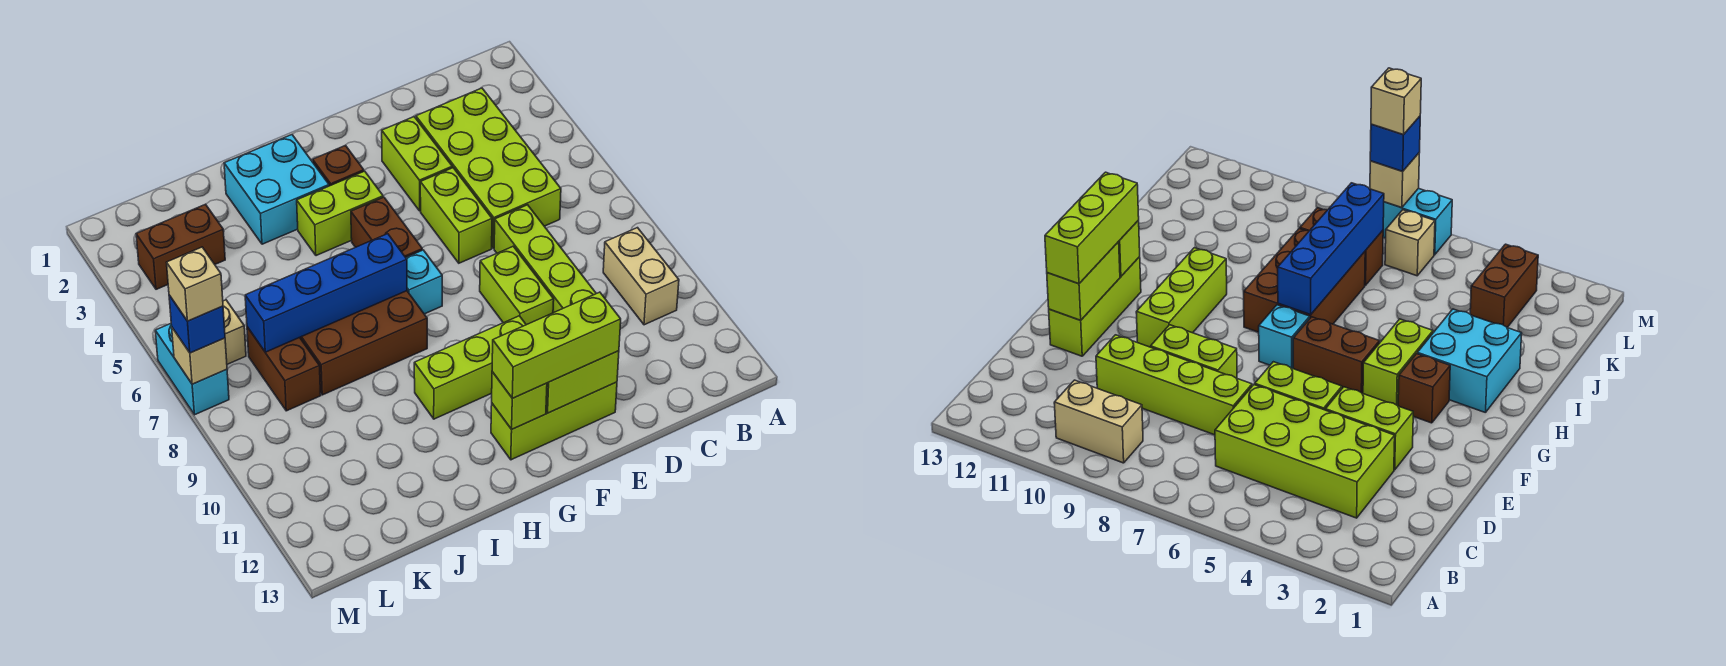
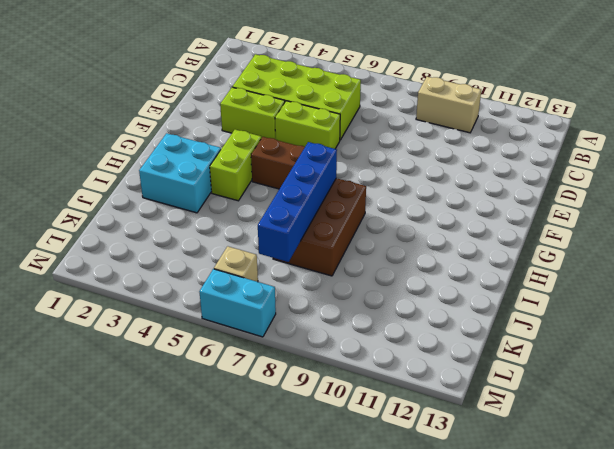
none -> lime brick D7:D10 level 1
none -> lime brick E8:E9 level 1
none -> lime brick E12:G12 level 1

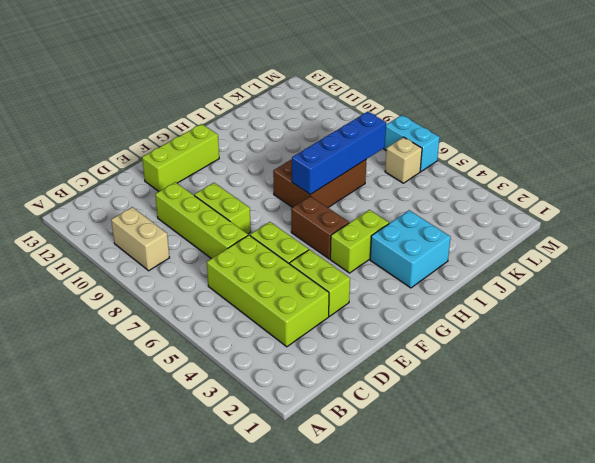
none -> lime brick F10:H10 level 1
none -> brown brick G3 level 1
none -> cyan brick G7 level 1

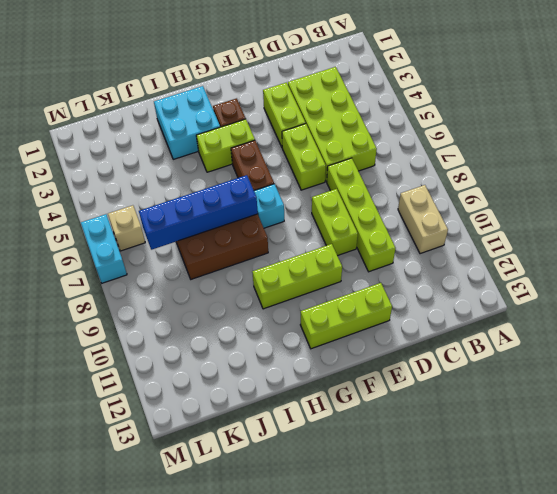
none -> brown brick K3:L3 level 1
none -> brown brick K7:K8 level 1
none -> lime brick E12:F12 level 2

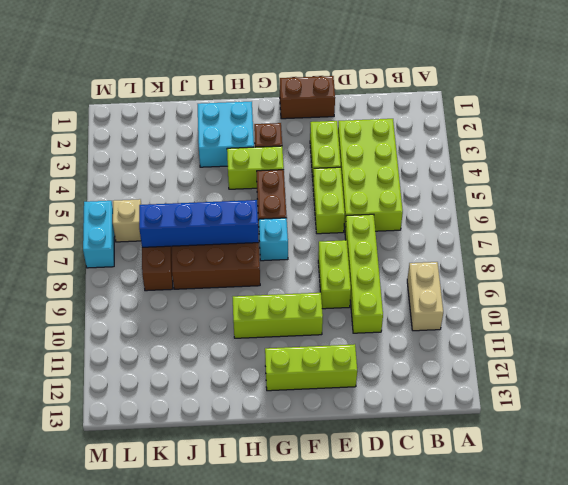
brown brick E1:F1 level 1 -> brown brick K3:L3 level 1
none -> lime brick E12:F12 level 2
none -> lime brick G12 level 2
none -> tan brick M7 level 2

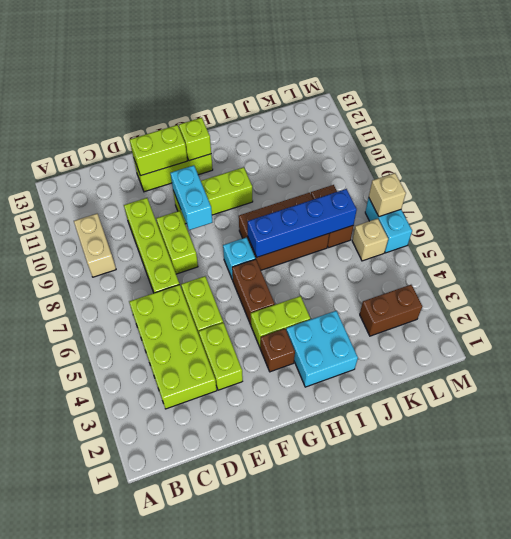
cyan brick F9:F10 level 2 -> none
none -> lime brick E12:G12 level 3
none -> blue brick M7 level 3
none -> tan brick M7 level 4

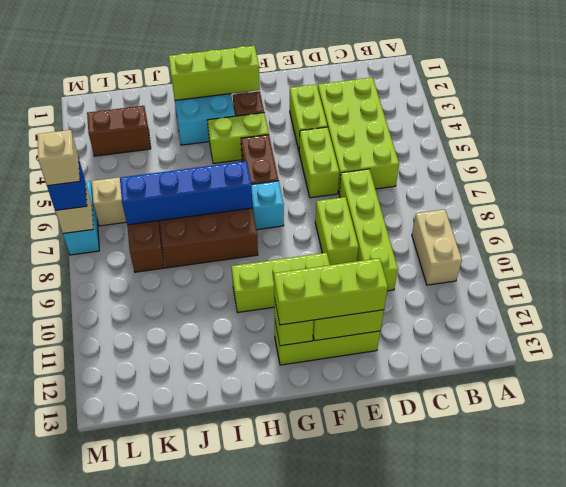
lime brick G2:I2 level 2 -> none

